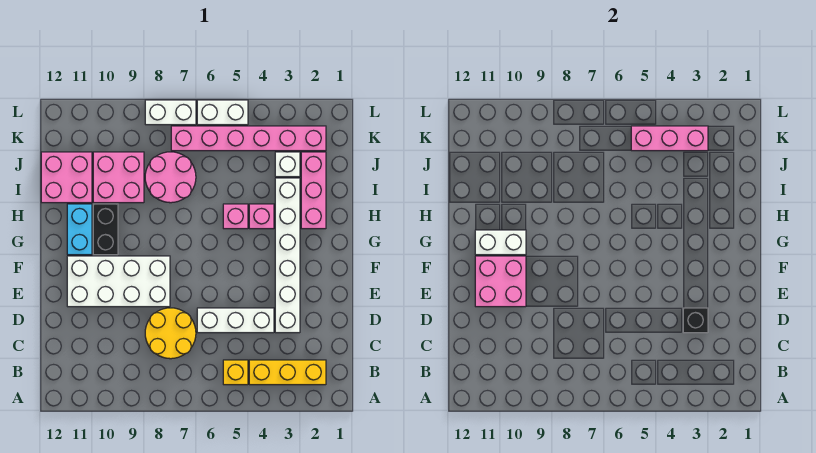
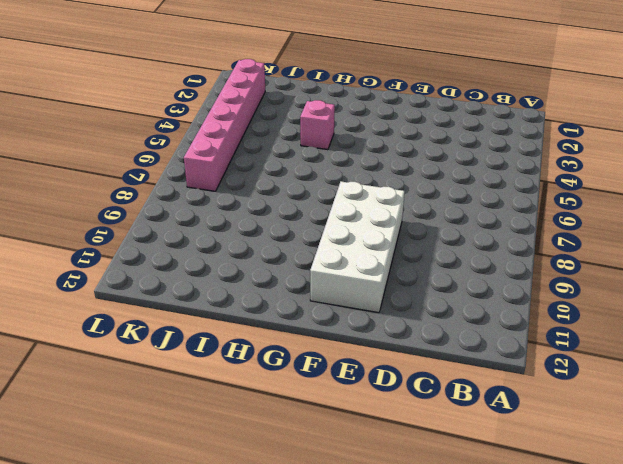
none -> yellow brick B2:B4 level 1
none -> yellow brick B5 level 1
none -> yellow round brick C7:D8 level 1

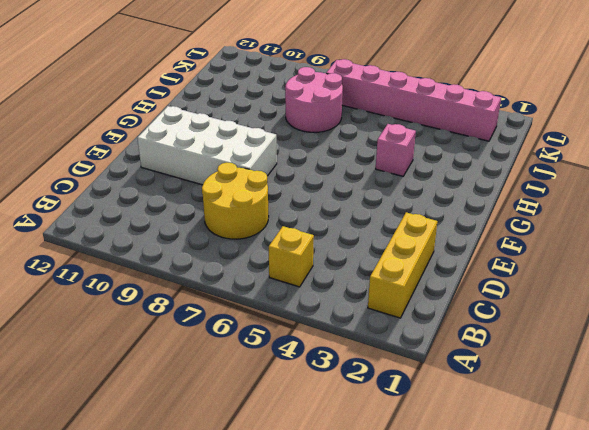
yellow brick B2:D2 level 1 -> yellow brick B2:B4 level 1
none -> white brick D3:I3 level 1
none -> white brick D4:D6 level 1
none -> black brick G10:H10 level 1

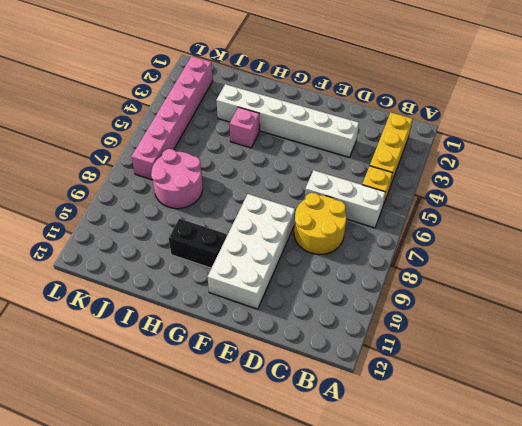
white brick B6:D6 level 1 -> white brick D4:D6 level 1
none -> cyan brick G11:H11 level 1
none -> pink brick H2:J2 level 1
none -> pink brick H5 level 1

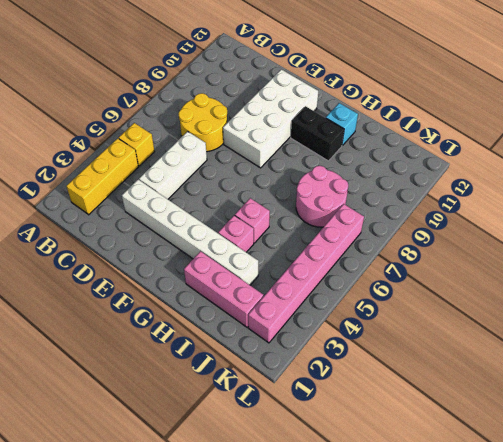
cyan brick H11 level 1 -> cyan brick G11:H11 level 1
none -> pink brick I9:J10 level 1
none -> pink brick I11:J12 level 1
none -> white brick J3 level 1

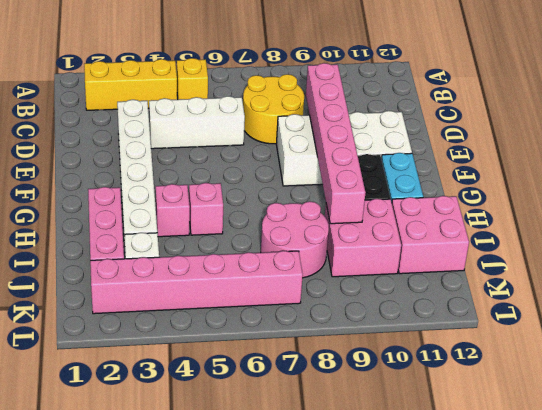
pink brick D9:I9 level 2 -> none
none -> white brick L5:L6 level 1
none -> white brick L7:L8 level 1
none -> black brick D3 level 2

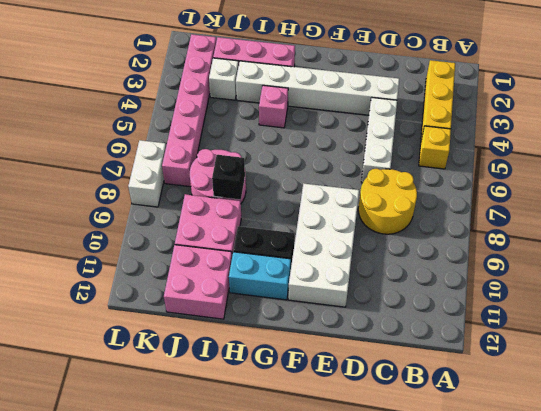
black brick I8 level 2 -> black brick D3 level 2
none -> pink brick H5 level 1
none -> white brick L5:L6 level 1
none -> pink brick E10:F11 level 2

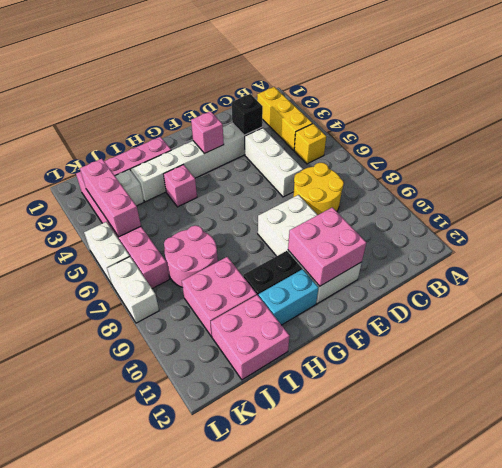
pink brick F3 level 2 -> pink brick H5 level 1
none -> white brick G10:G11 level 2

